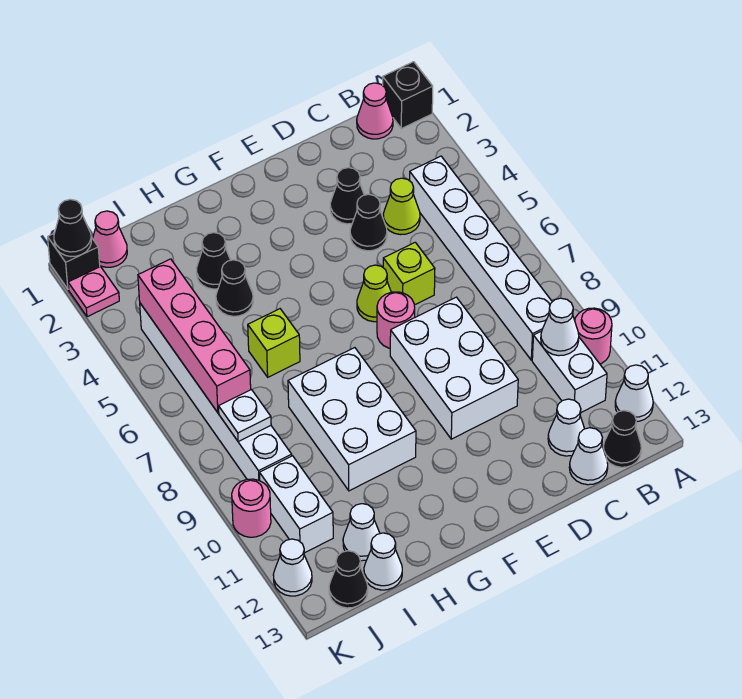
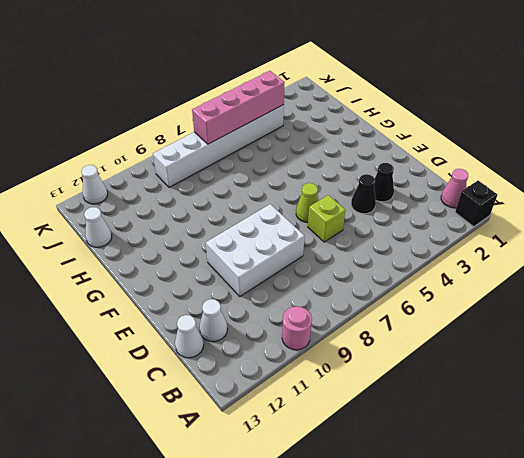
none -> white cone A12 level 1
none -> white brick B4:B9 level 1
none -> white brick B10:B11 level 1
none -> black cone B13 level 1

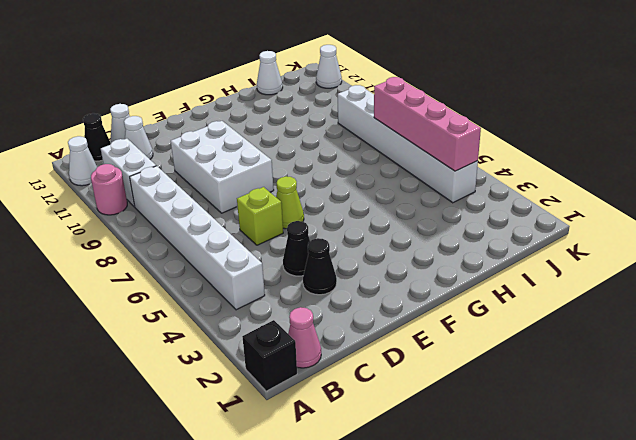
none -> lime cone C4 level 1
none -> pink round brick E7 level 1
none -> white brick G8:H10 level 1
none -> black cone H3 level 1

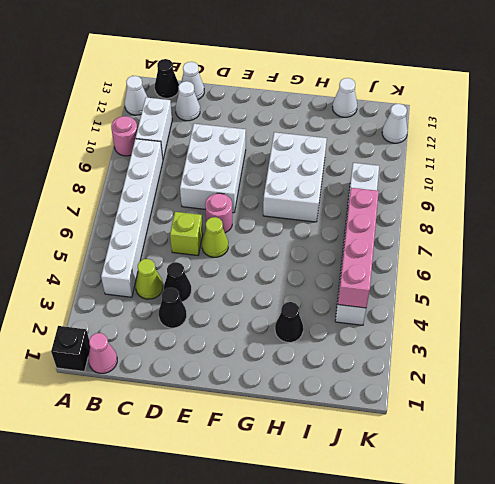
none -> black cone H4 level 1
none -> lime brick H6 level 1
none -> white cone I12 level 1
none -> pink cone J1 level 1

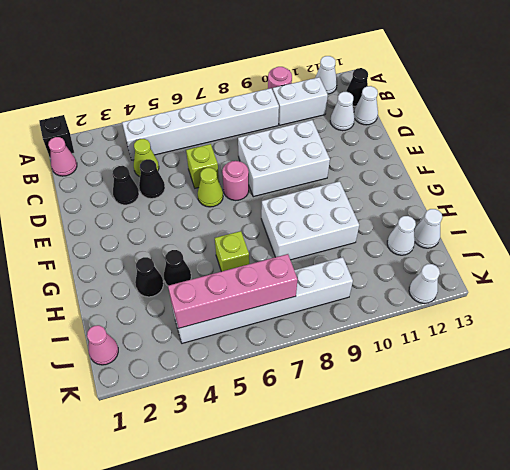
none -> white brick J10:J11 level 1
none -> black cone J13 level 1
none -> black brick K1 level 1
none -> pink plate K2 level 1

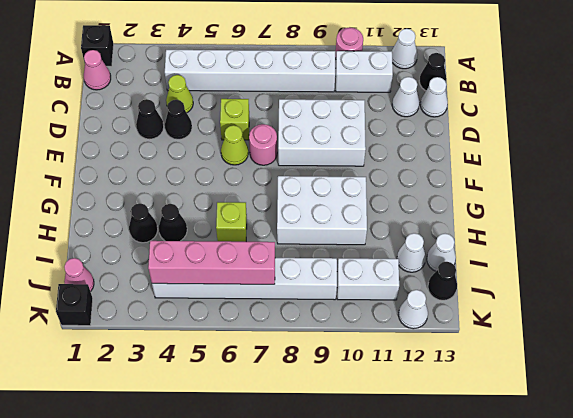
none -> pink plate K2 level 1
none -> pink round brick K10 level 1
none -> white cone B10 level 2
none -> white plate J8 level 2

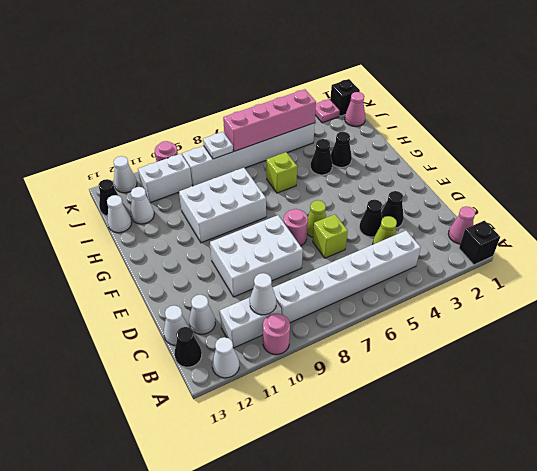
none -> black cone K1 level 2

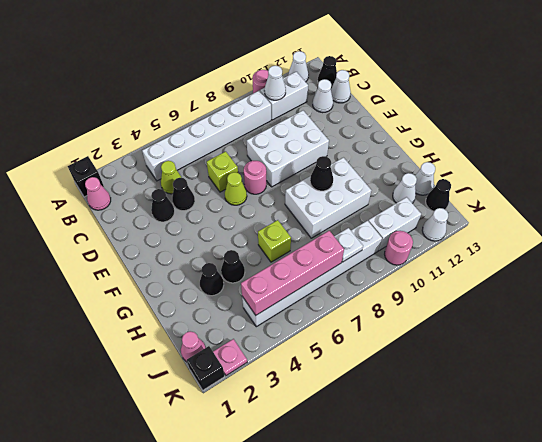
black cone G9 level 2 -> black cone K1 level 2

